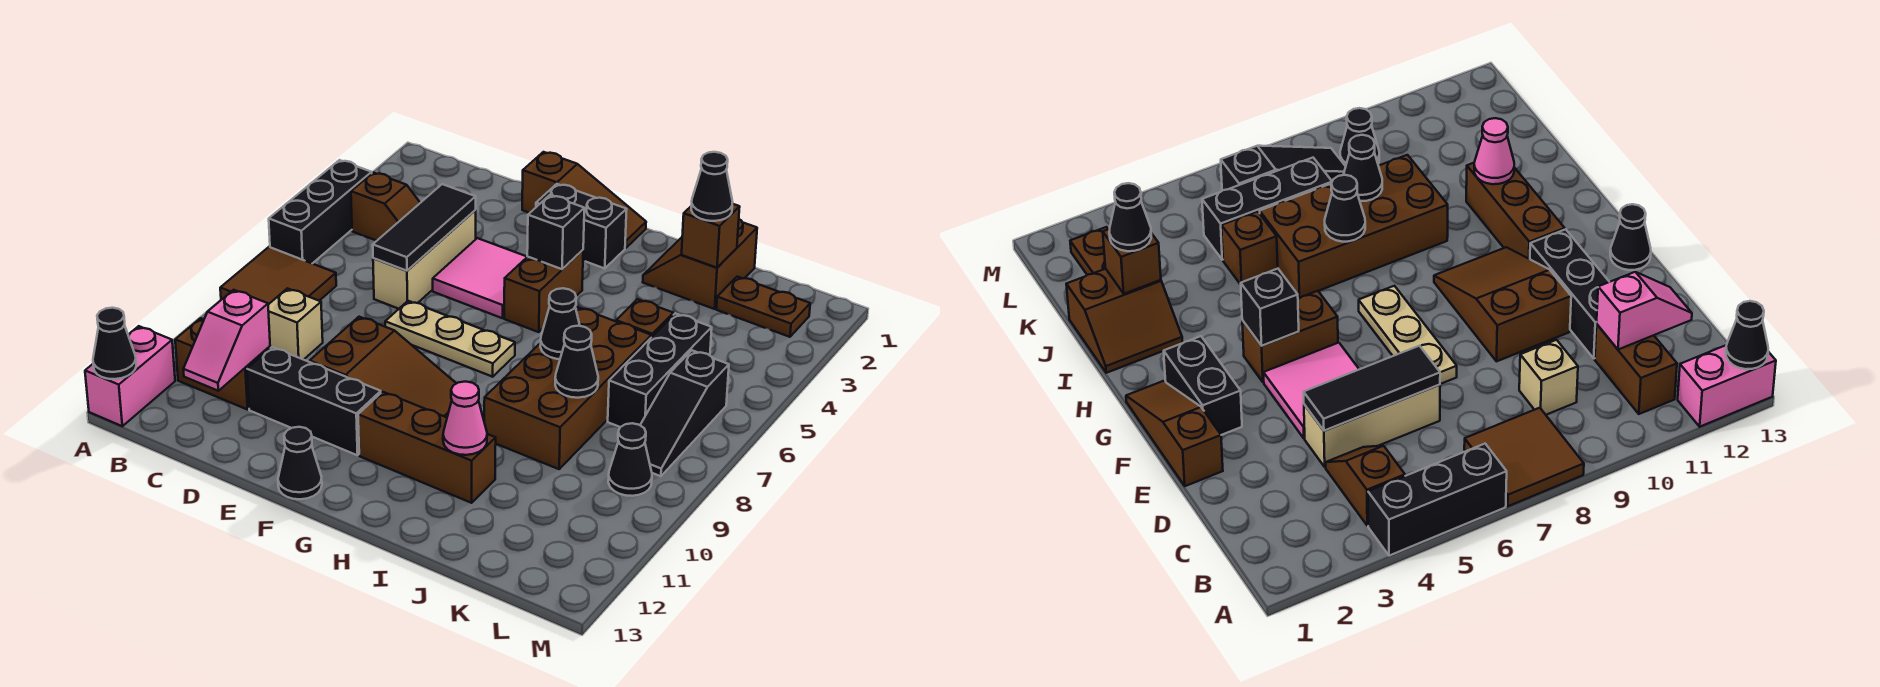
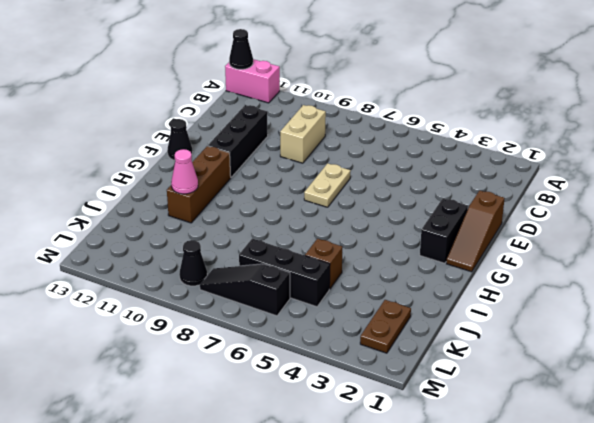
tan brick C9:D9 level 1 -> tan brick C9 level 1
tan plate E7:F7 level 1 -> tan plate E7:G7 level 1
none -> black brick A4:A6 level 1
none -> brown tile A7:B8 level 1
none -> brown slope B4:C4 level 1 top B
none -> brown brick B11:C11 level 1

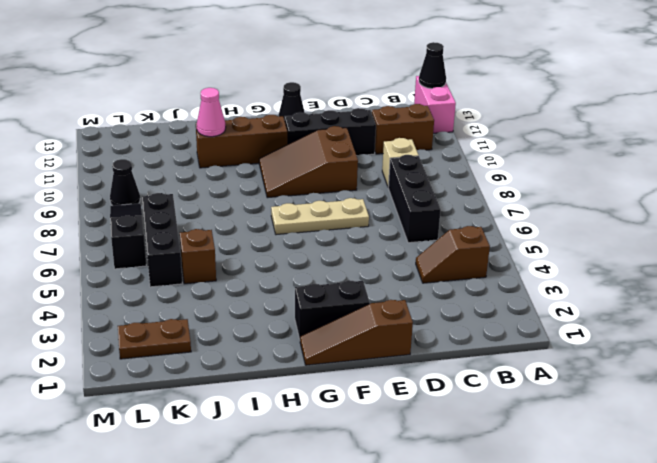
black brick C6:C8 level 1 -> black brick A4:A6 level 1
none -> brown tile A7:B8 level 1
none -> tan brick D4:D6 level 1
none -> pink tile E4:F5 level 1
none -> brown brick G4:G5 level 1

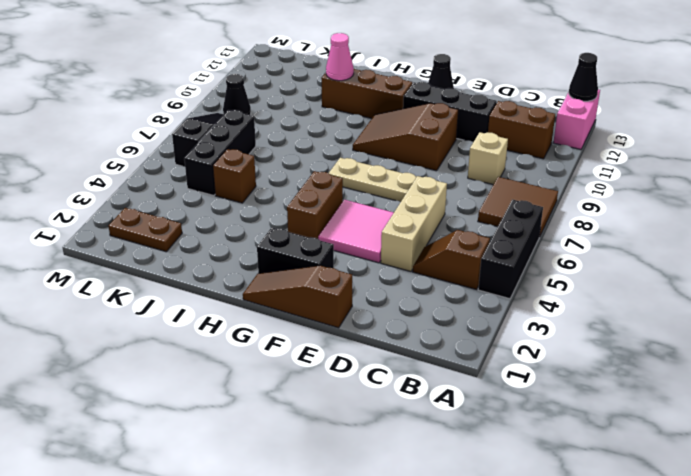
none -> brown slope I1:J2 level 1 top J
none -> brown brick I6:J9 level 1
none -> pink slope C11:C12 level 2 top 11
none -> black tile D4:D6 level 2

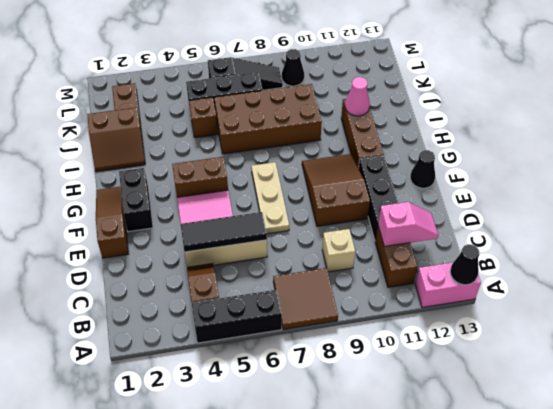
none -> black brick G4 level 2
none -> black cone I7 level 2
none -> brown brick J2 level 2
none -> black cone J8 level 2

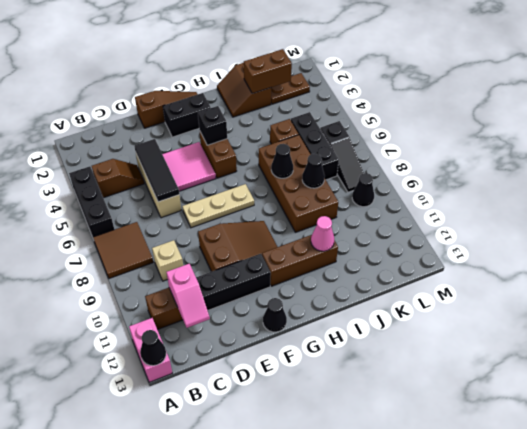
brown brick J2:K2 level 2 -> brown brick J2 level 2
none -> black cone J2 level 3

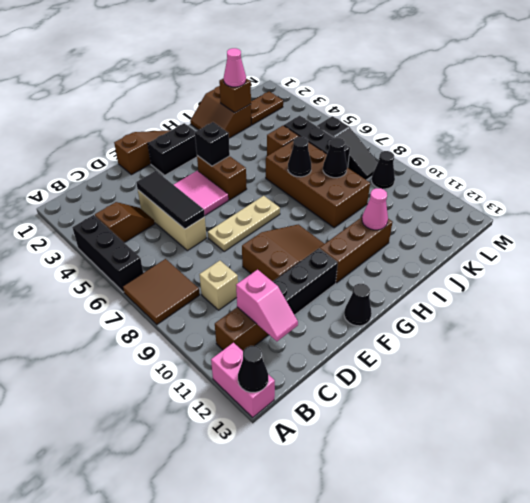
pink cone J2 level 3 -> black cone J2 level 3

